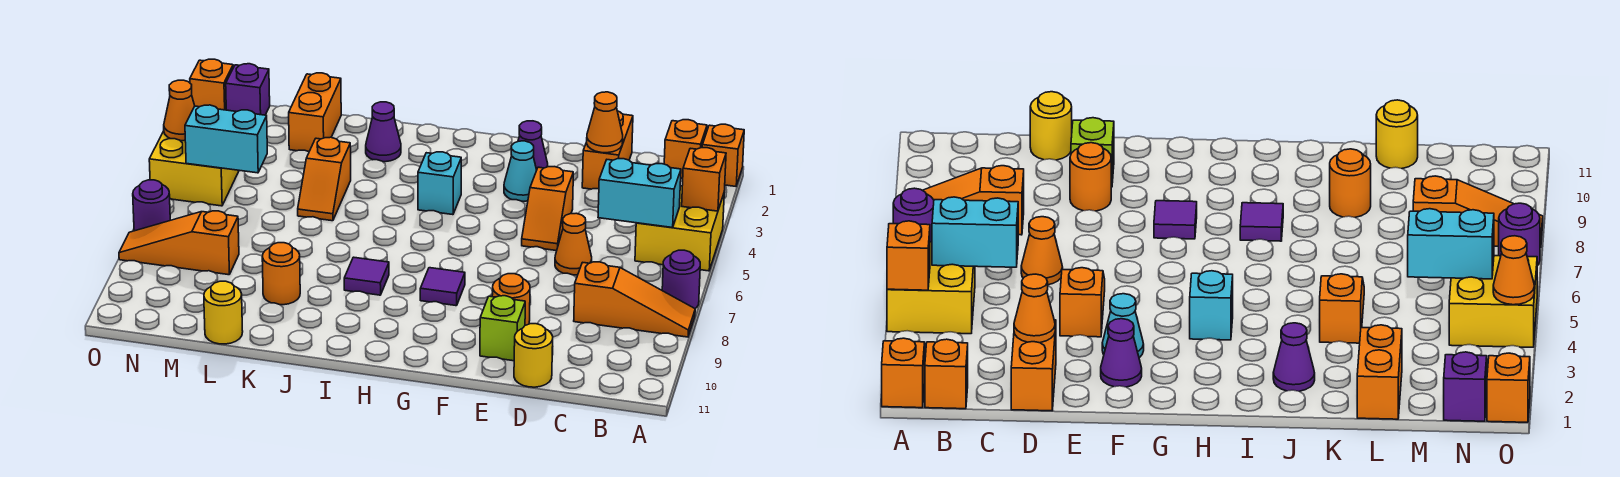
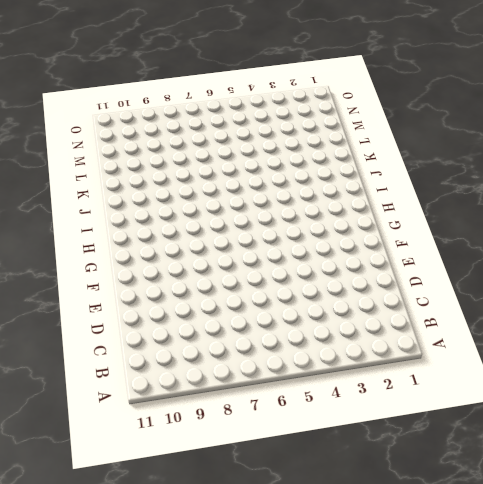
none -> orange brick A1 level 1
none -> yellow brick A4:B5 level 1
none -> purple round brick A7 level 1
none -> orange slope A8:C8 level 1 top C

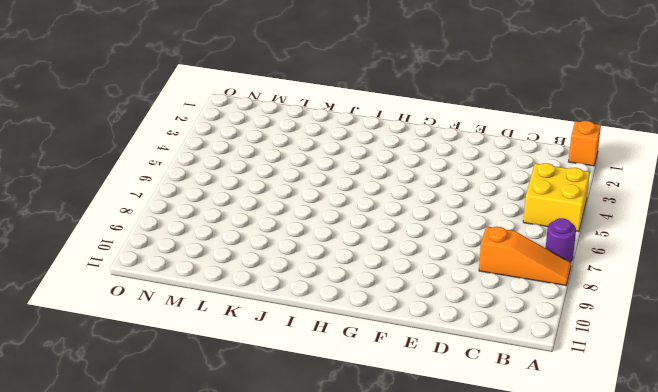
none -> orange brick B1 level 1
none -> orange brick D1:D2 level 1
none -> orange cone D6 level 1
none -> yellow round brick D11 level 1

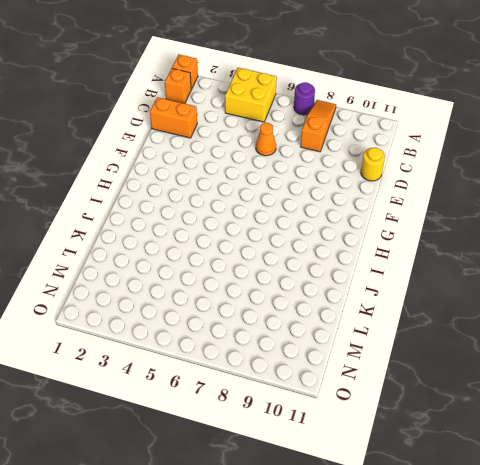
none -> orange slope E4:E5 level 1 top 4
none -> orange round brick E9 level 1
none -> lime brick E10 level 1
none -> purple cone F2 level 1

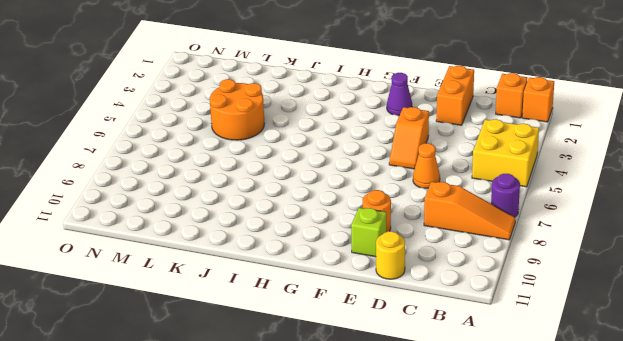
orange round brick K4:L5 level 1 -> orange slope K4:K5 level 1 top 4
none -> cyan cone F3 level 1
none -> purple tile G8 level 1
none -> cyan brick H4 level 1
none -> purple tile I8 level 1

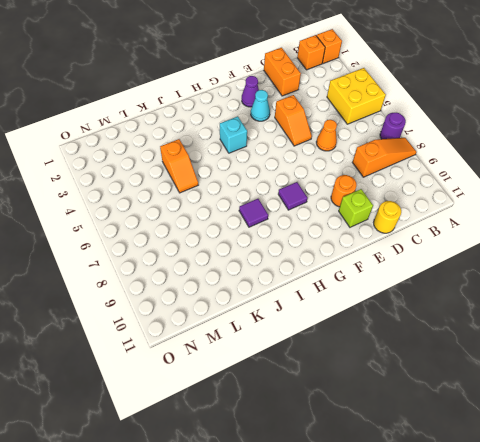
none -> purple cone J2 level 1
none -> orange round brick K9 level 1
none -> orange brick L1:L2 level 1
none -> yellow round brick L11 level 1

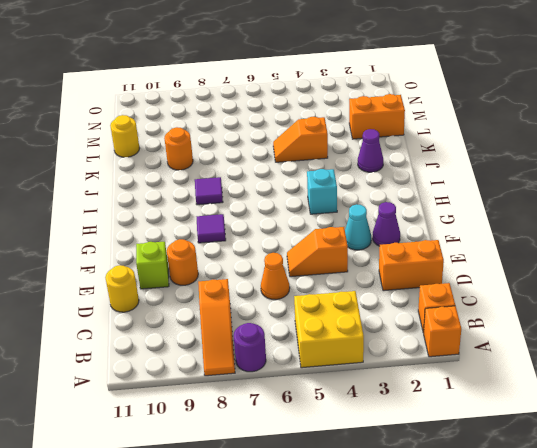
none -> orange slope M8:O8 level 1 top M
none -> purple brick N1 level 1
none -> yellow brick N4:O5 level 1
none -> orange brick O1 level 1

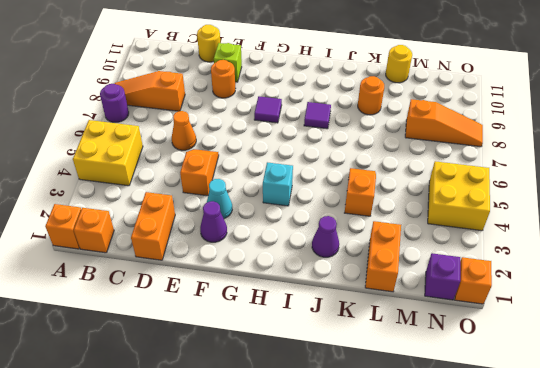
none -> purple round brick O7 level 1
none -> orange brick A4 level 2
none -> cyan brick B5:C5 level 2
none -> orange cone D2 level 2

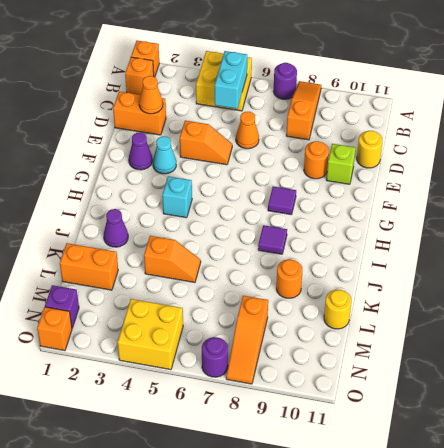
none -> orange brick A4 level 2
none -> cyan brick M5:N5 level 2
none -> orange cone O4 level 2

